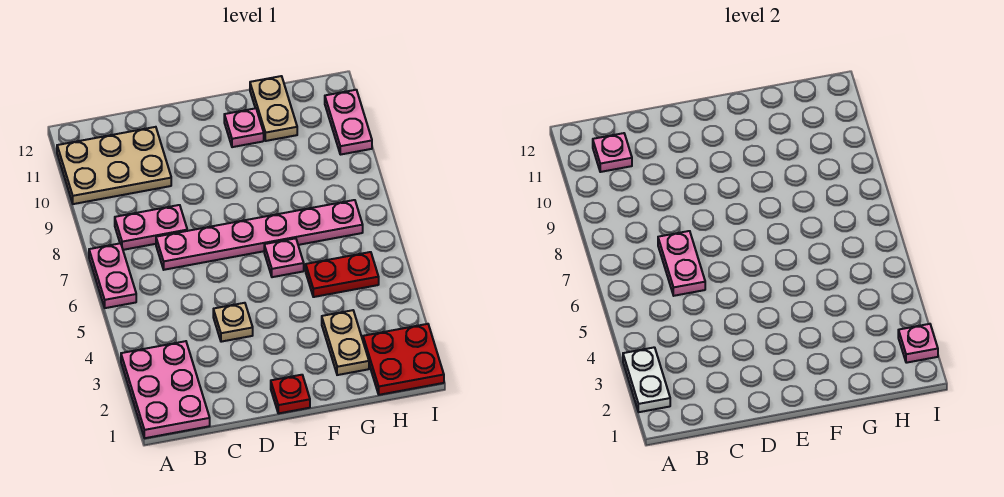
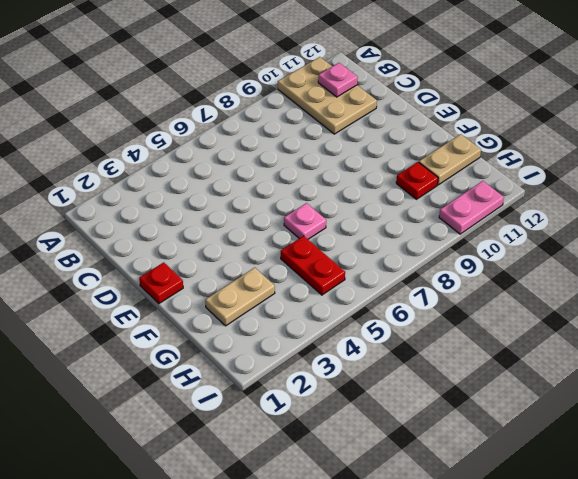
red plate G10 level 1 -> none
none -> pink plate A1:B3 level 1
none -> pink plate A6:A7 level 1
none -> pink plate B8:C8 level 1

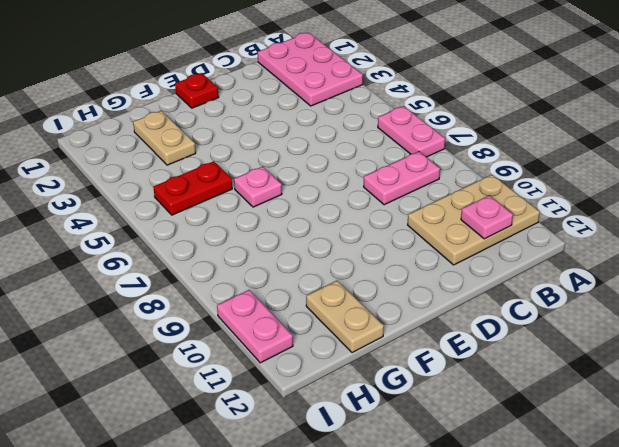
none -> pink plate C7:H7 level 1
none -> tan plate D4 level 1
none -> pink plate F11 level 1

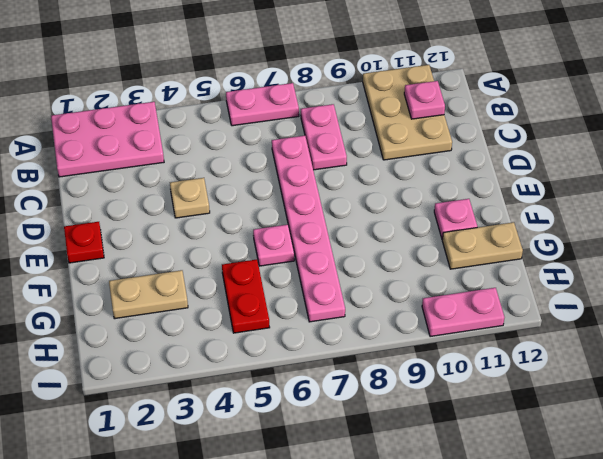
none -> red plate H1:I2 level 1
none -> white plate A2:A3 level 2
none -> pink plate C6:C7 level 2

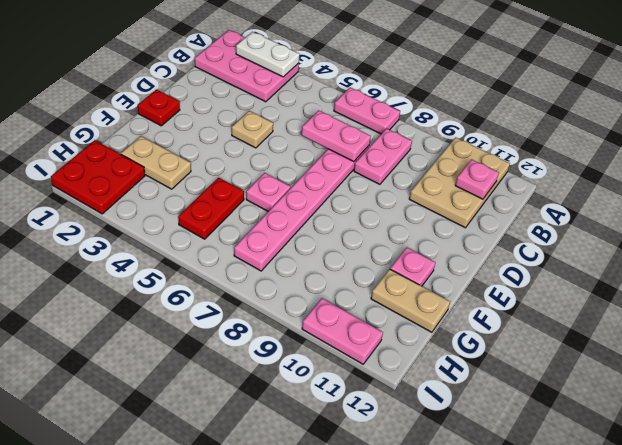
none -> pink plate I2 level 2

